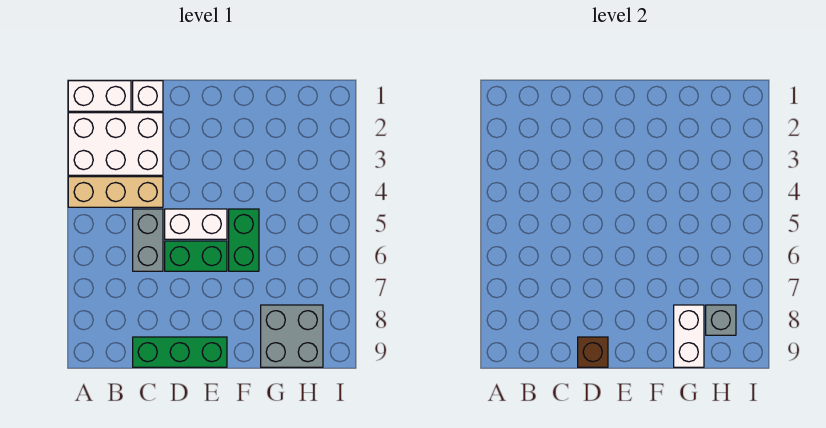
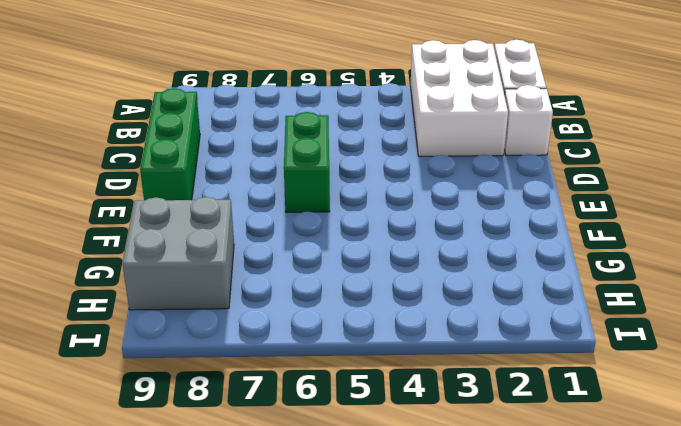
none -> tan brick A4:C4 level 1
none -> grey brick C5:C6 level 1
none -> white brick D5:E5 level 1

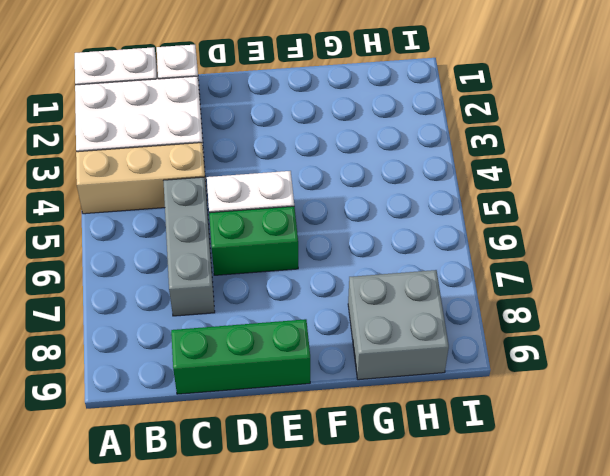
grey brick C5:C7 level 1 -> grey brick C5:C6 level 1
none -> green brick F5:F6 level 1
none -> brown brick D9 level 2
none -> white brick G8:G9 level 2

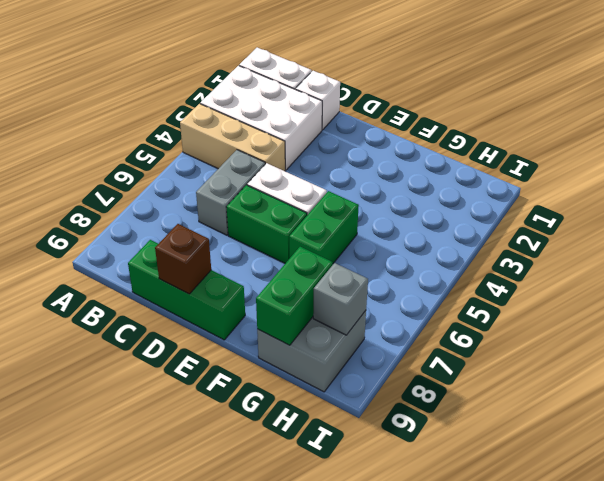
green brick G8:G9 level 2 -> white brick G8:G9 level 2

